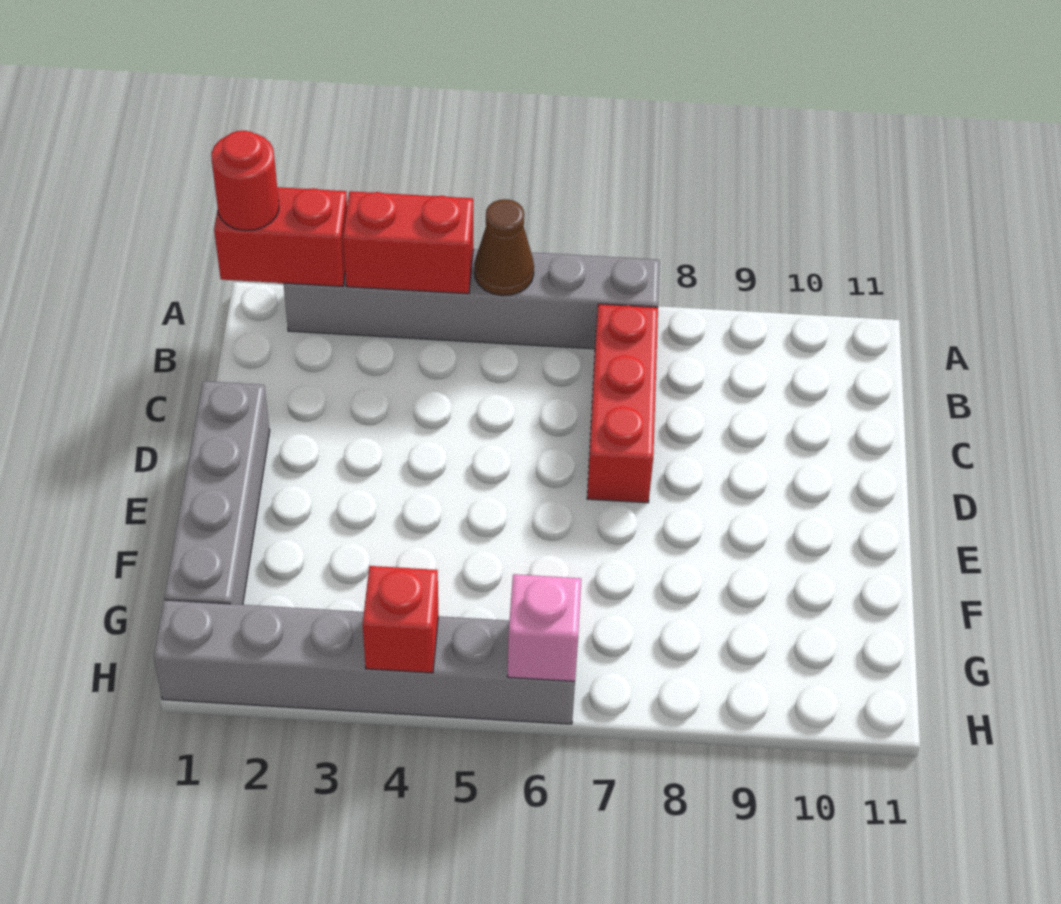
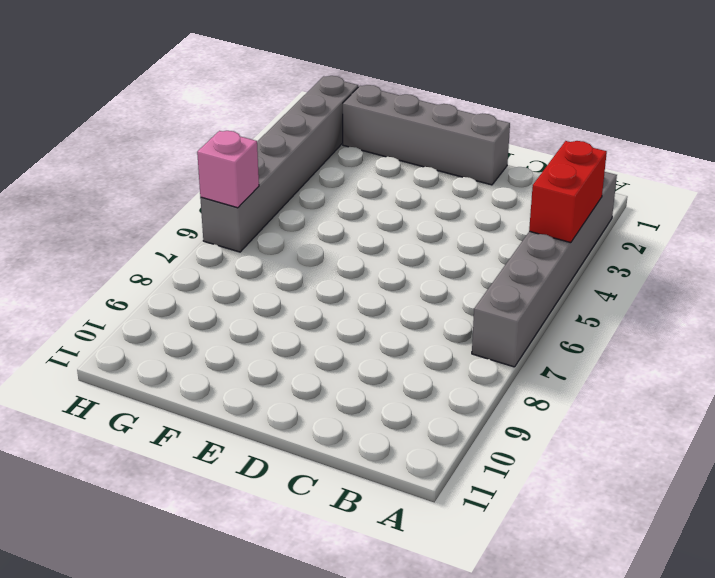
none -> red brick B7:D7 level 1
none -> red brick A1:A2 level 2

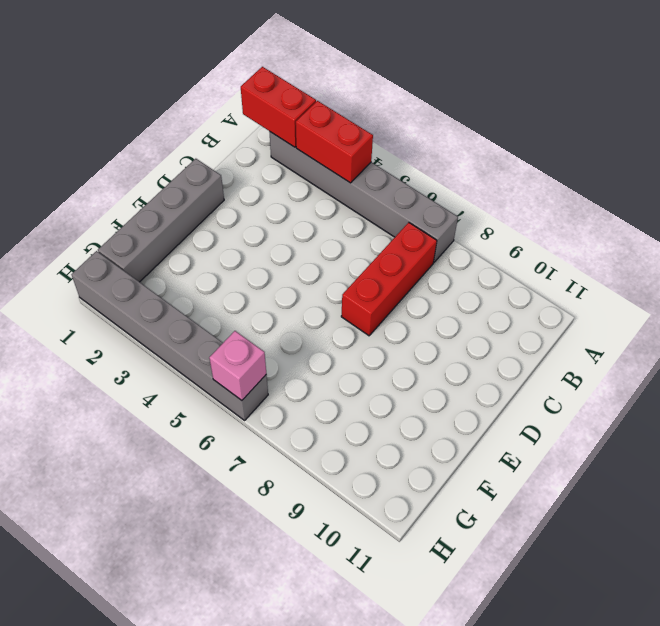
none -> brown cone A5 level 2
none -> red brick H4 level 2

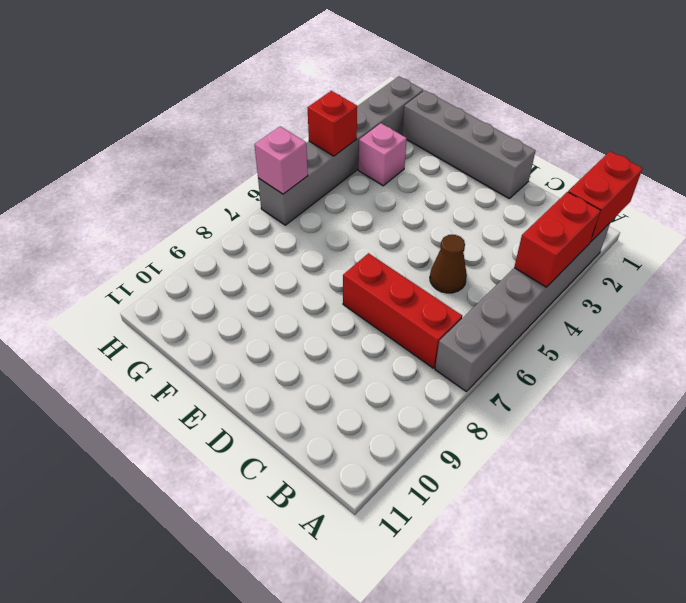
brown cone C5 level 1 -> brown cone A5 level 2
pink brick G3 level 1 -> none
none -> red round brick A1 level 3

